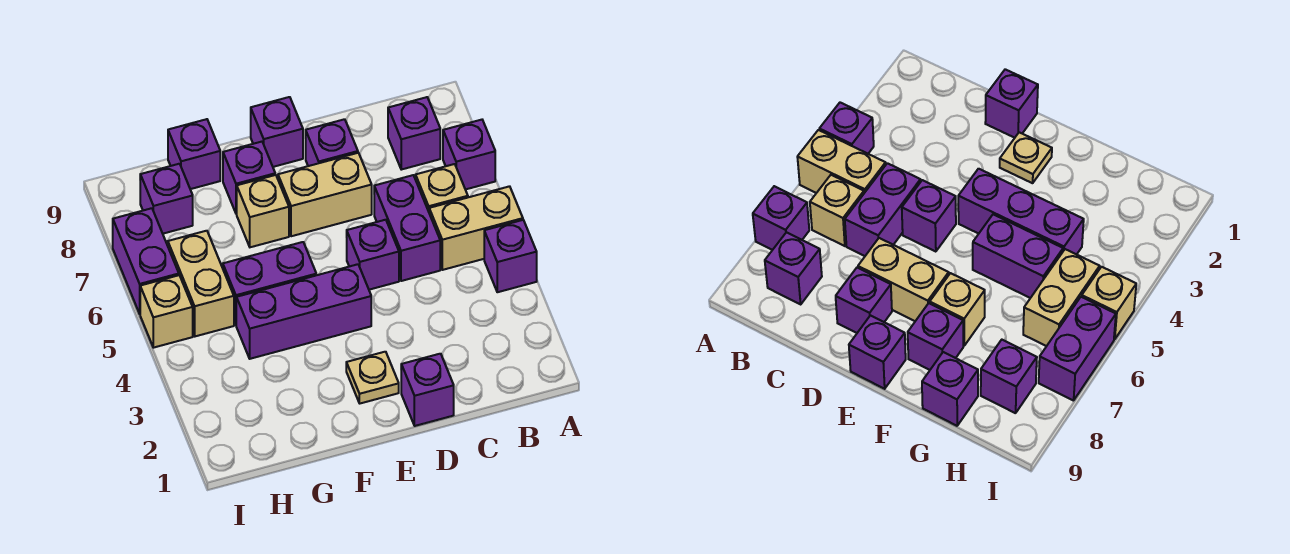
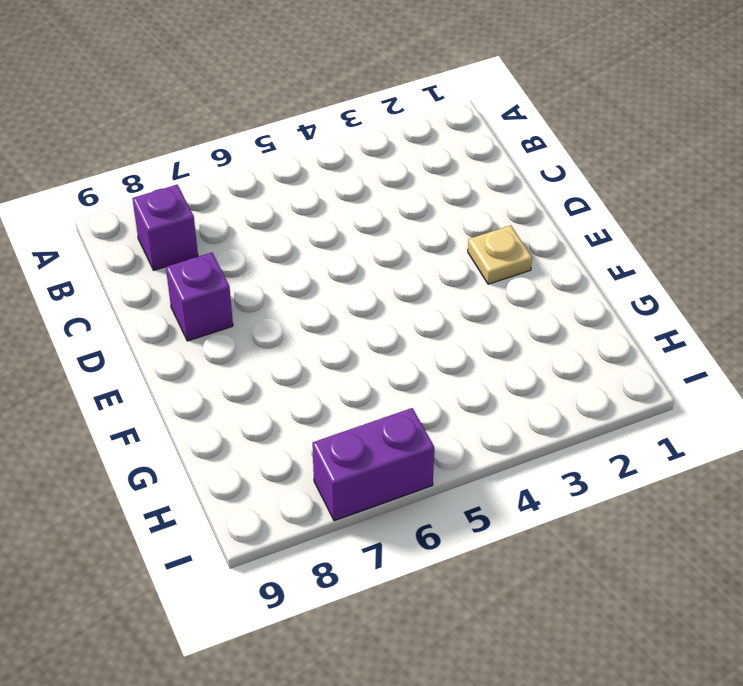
none -> purple brick A4 level 1
none -> tan brick A5:B5 level 1
none -> purple brick A7 level 1

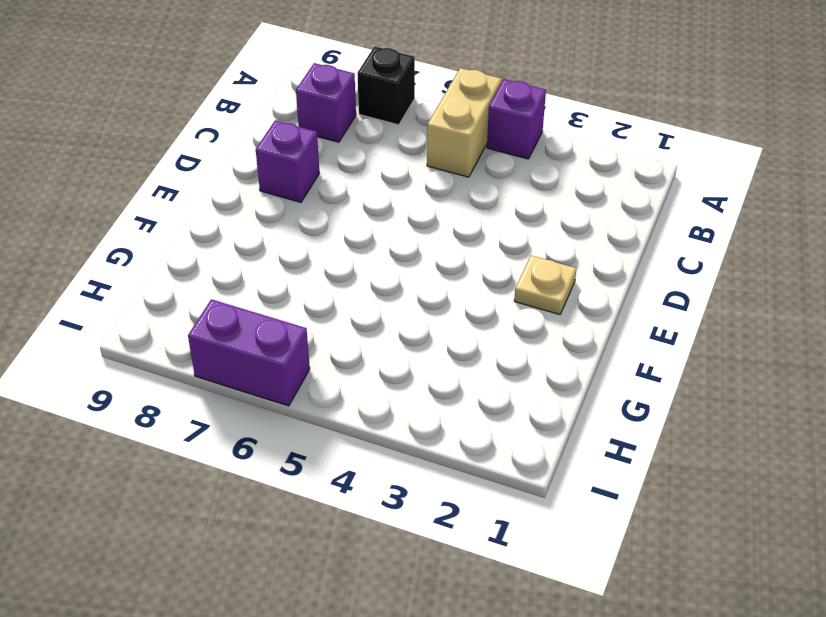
black brick A7 level 1 -> purple brick A7 level 1
none -> tan brick B6 level 1
none -> purple brick C5:C6 level 1
none -> purple brick D1 level 1

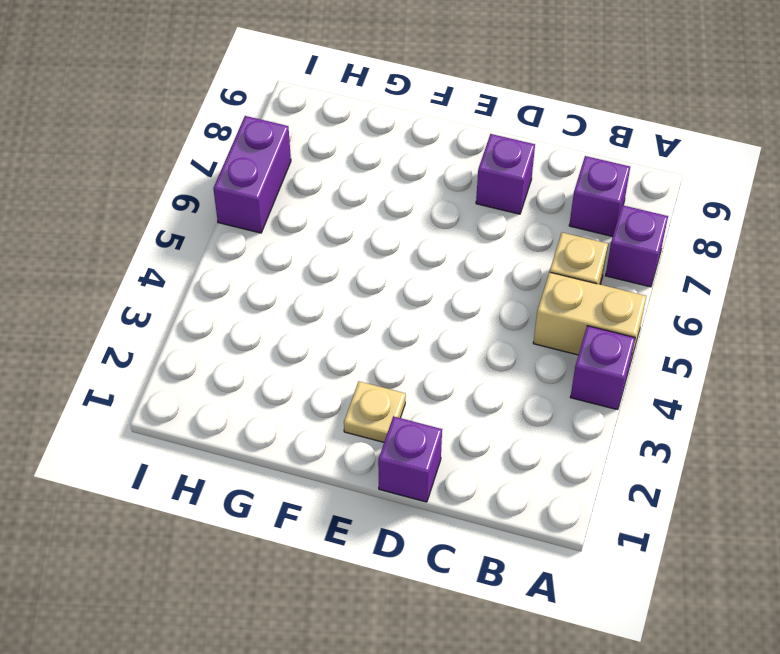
none -> purple brick C5:C6 level 1
none -> purple brick D5 level 1
none -> tan brick D7:E7 level 1

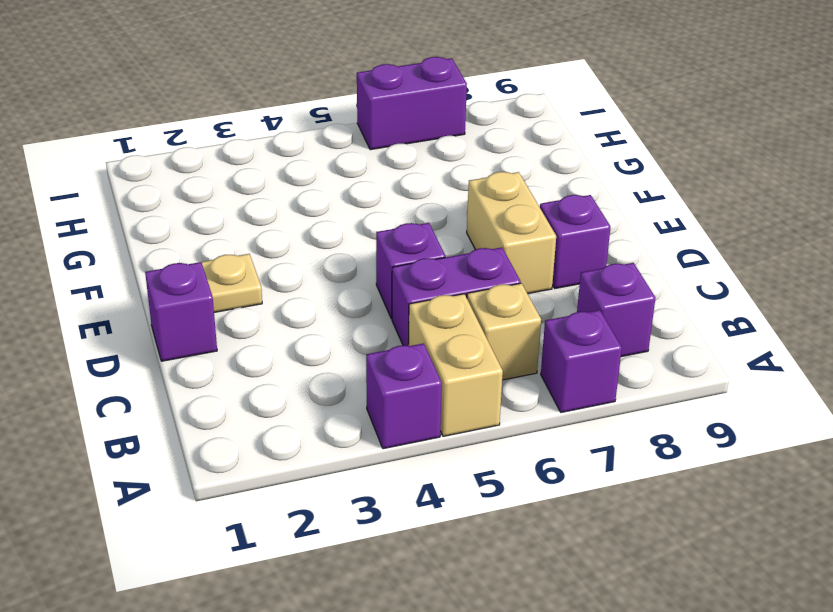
none -> purple brick E4:G4 level 1
none -> purple brick E9 level 1
none -> purple brick F5:G5 level 1

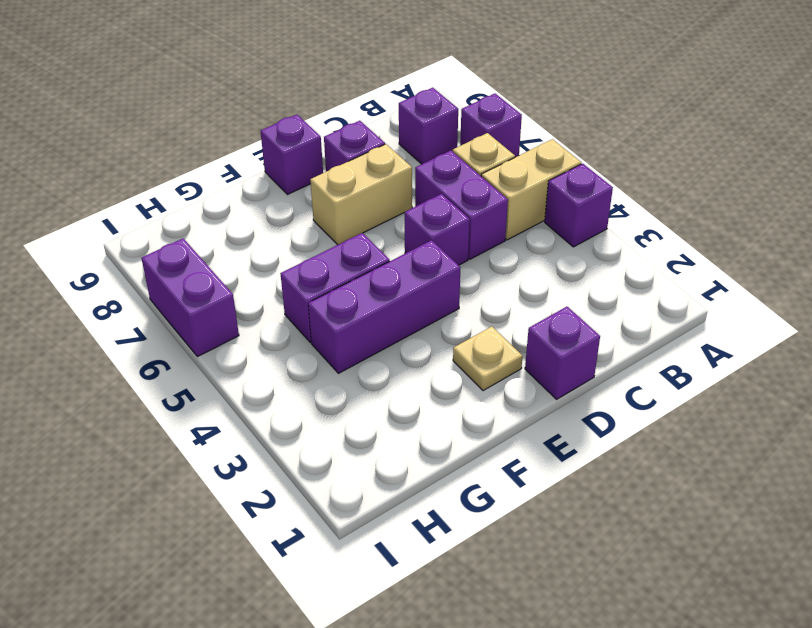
none -> tan brick F7 level 1
none -> purple brick F8 level 1
none -> purple brick G9 level 1

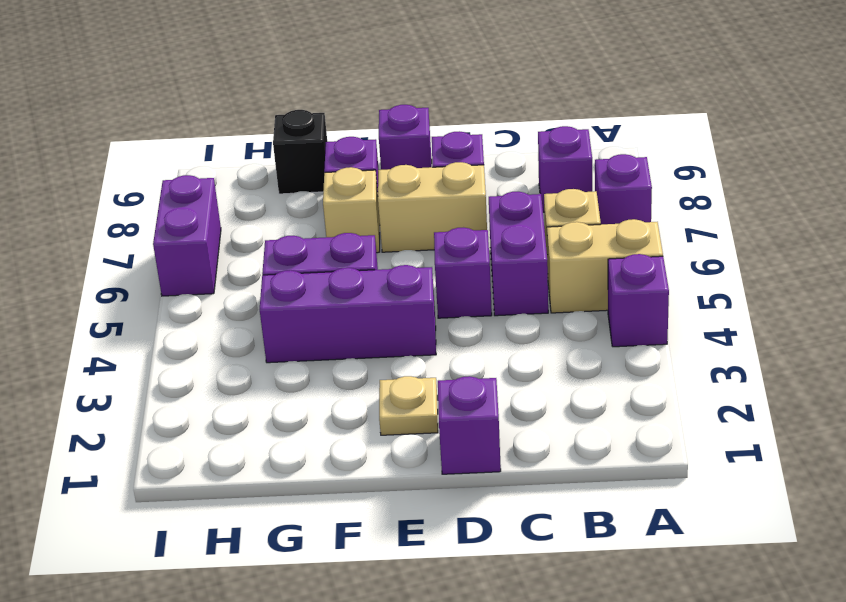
black brick G9 level 1 -> purple brick G9 level 1
none -> tan brick H5:H6 level 1
none -> purple brick H8 level 1
none -> tan brick I5 level 1

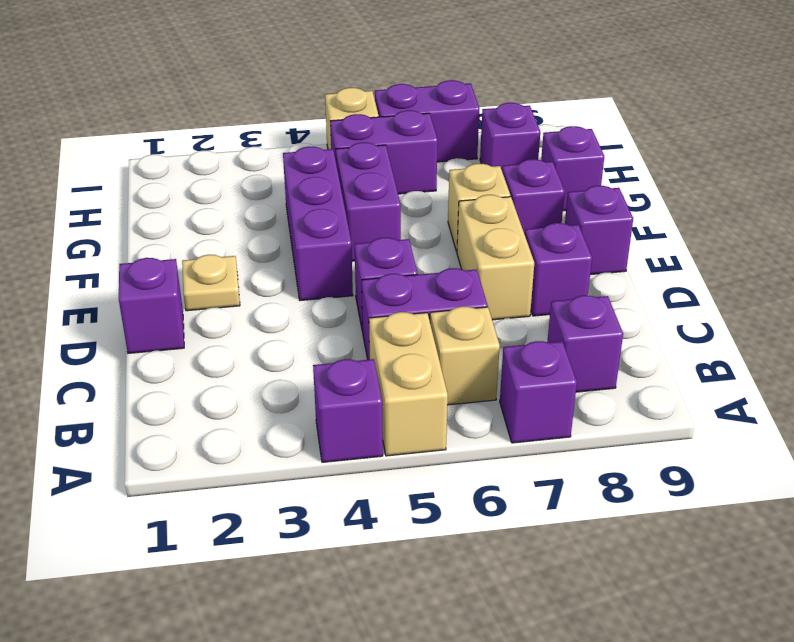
purple brick H5:H6 level 1 -> tan brick H5:H6 level 1

